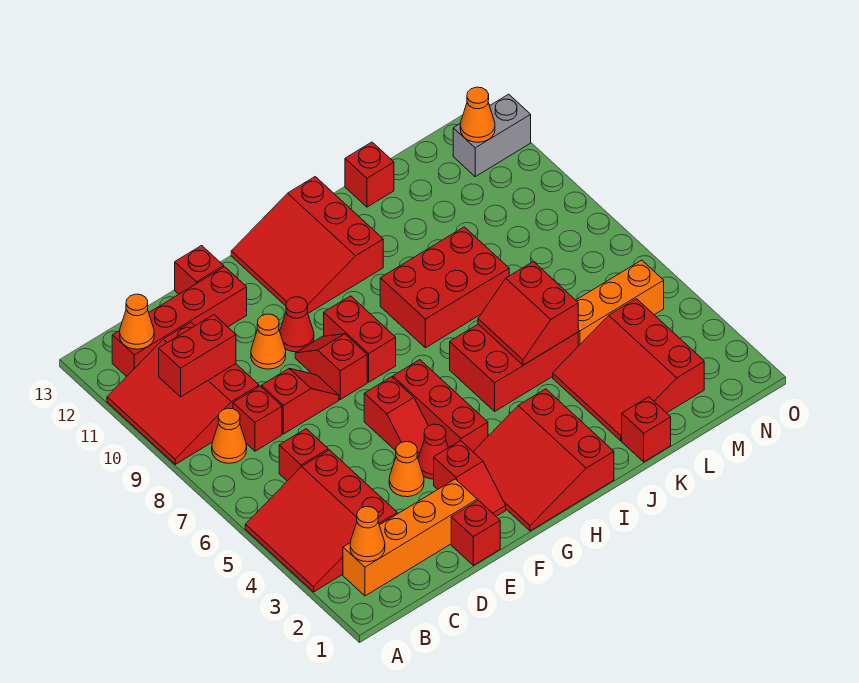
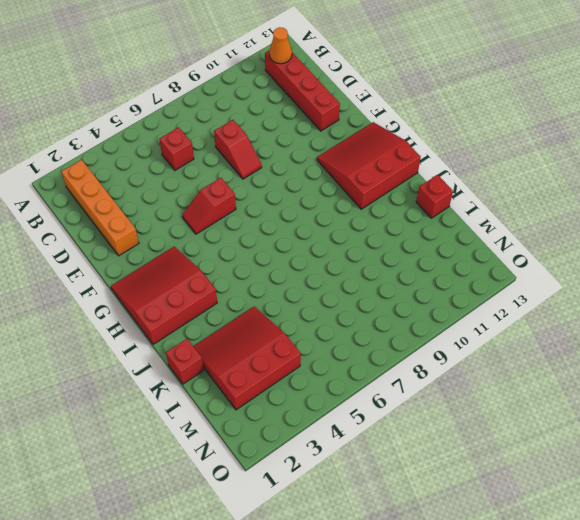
none -> red slope A3:C5 level 1 top C
none -> red slope A9:C11 level 1 top C
none -> orange cone B8 level 1
none -> red brick C8 level 1

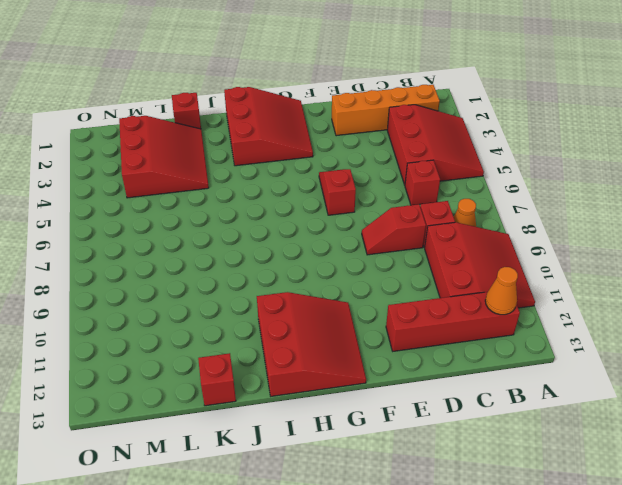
none -> red brick E1 level 1
none -> orange cone E4 level 1
none -> orange cone E10 level 1
none -> red brick E13 level 1

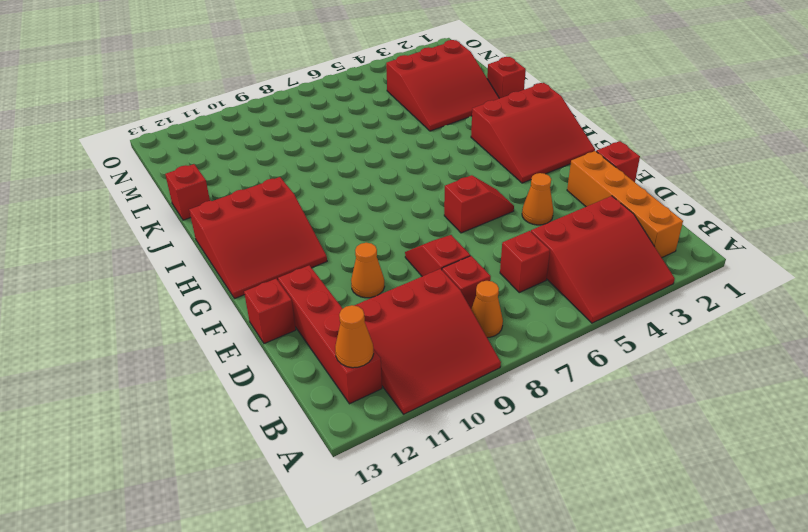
none -> red slope F2:F3 level 1 top 3
none -> red cone F4 level 1
none -> red slope F8:F9 level 1 top 8
none -> red cone F10 level 1

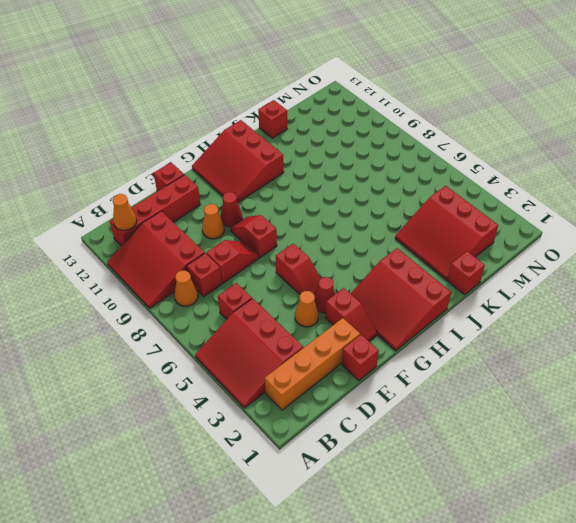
none -> red brick G4:G6 level 1
none -> red brick G8:G9 level 1
none -> red brick I5:K6 level 1
none -> red brick I8:K9 level 1

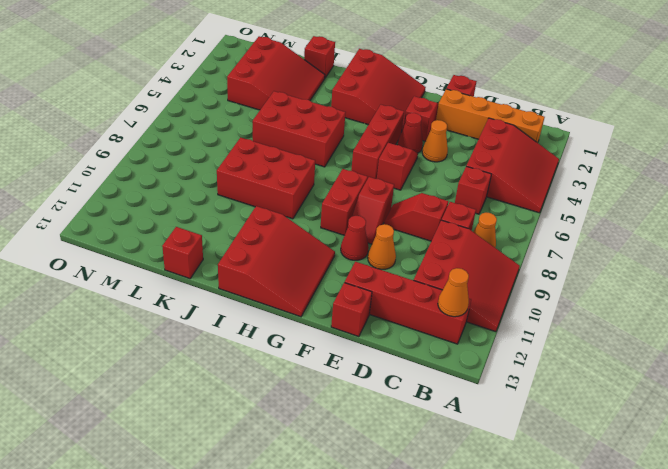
none -> orange brick L5:N5 level 1
none -> grey brick N12:O12 level 1
none -> orange cone B2 level 2
none -> red brick B10:C10 level 2

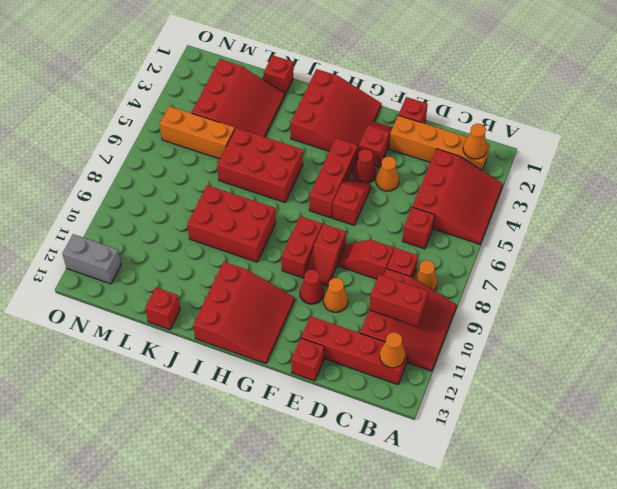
none -> red slope J5:K6 level 2 top K
none -> orange cone N12 level 2

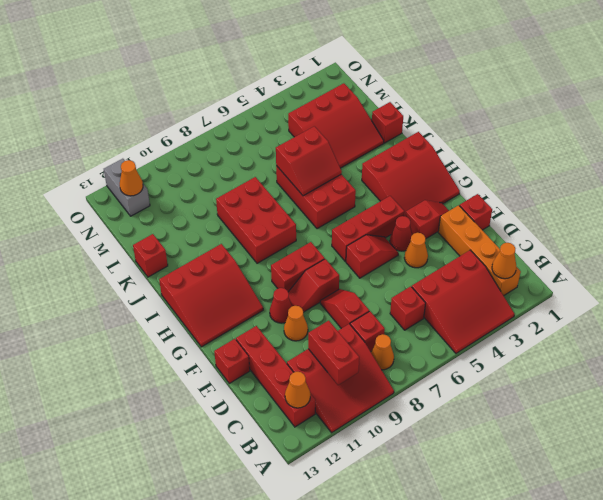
none -> orange brick L5:N5 level 1

